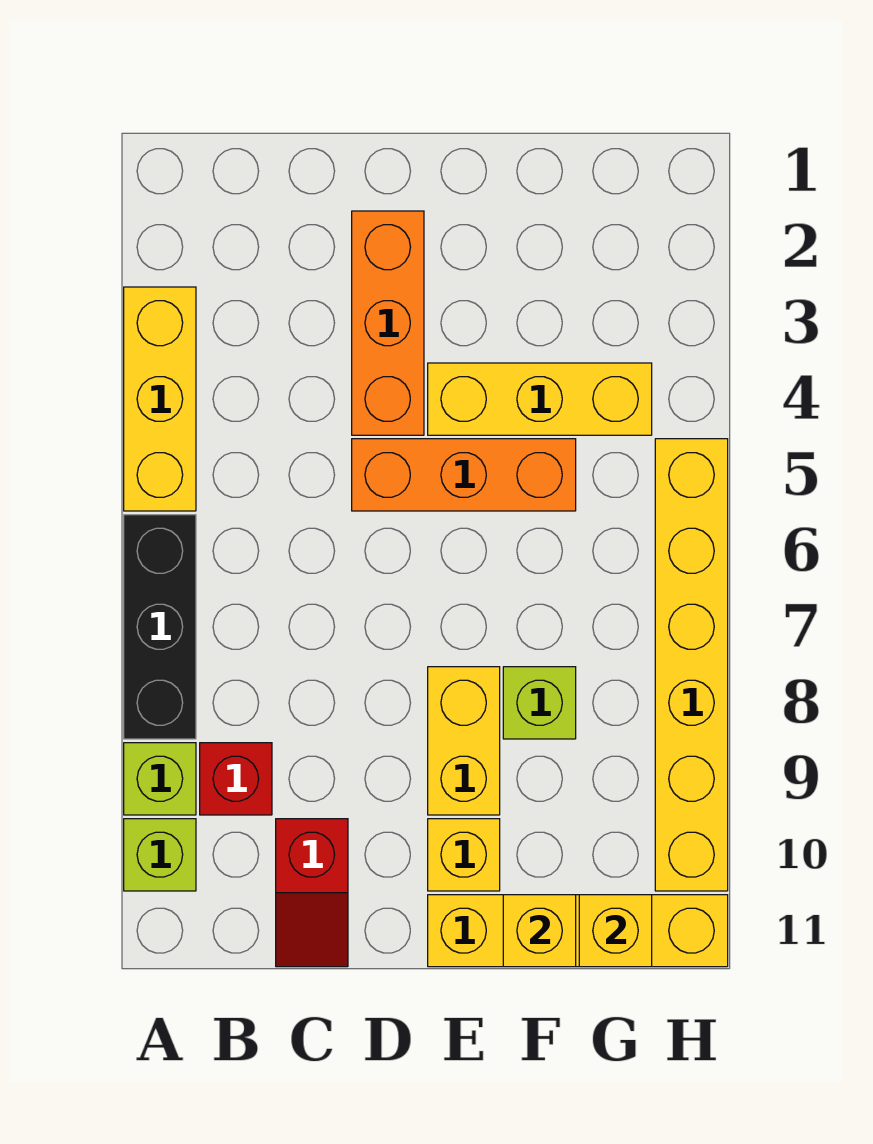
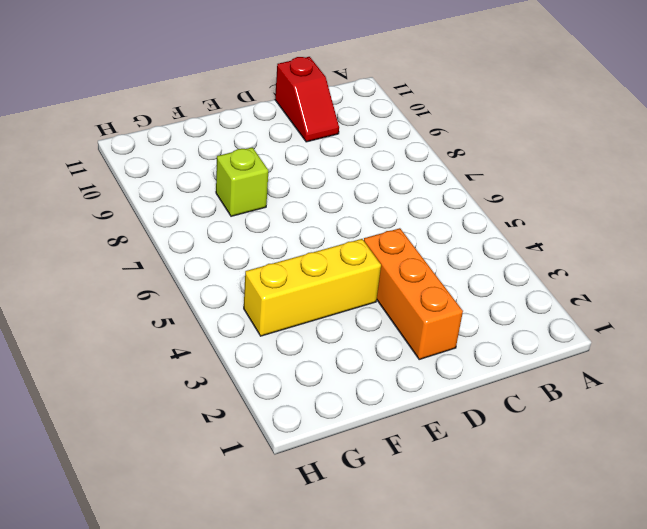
red slope C10:C11 level 1 top 11 -> red slope C10:C11 level 1 top 10
none -> yellow brick A3:A5 level 1
none -> black brick A6:A8 level 1
none -> lime brick A9 level 1

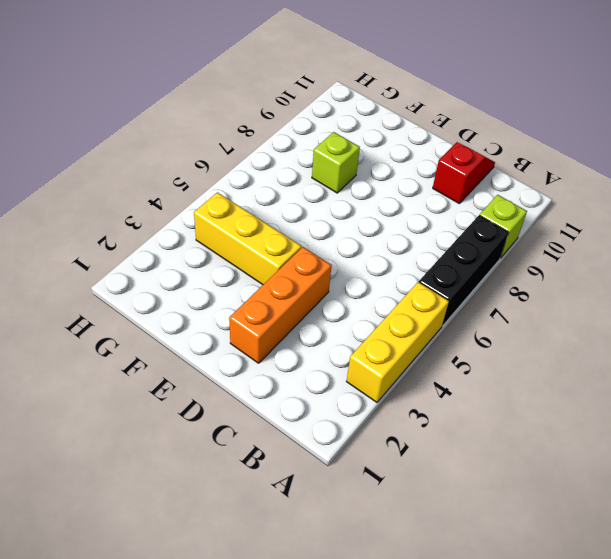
none -> lime brick A10 level 1
none -> red brick B9 level 1
none -> orange brick D5:F5 level 1

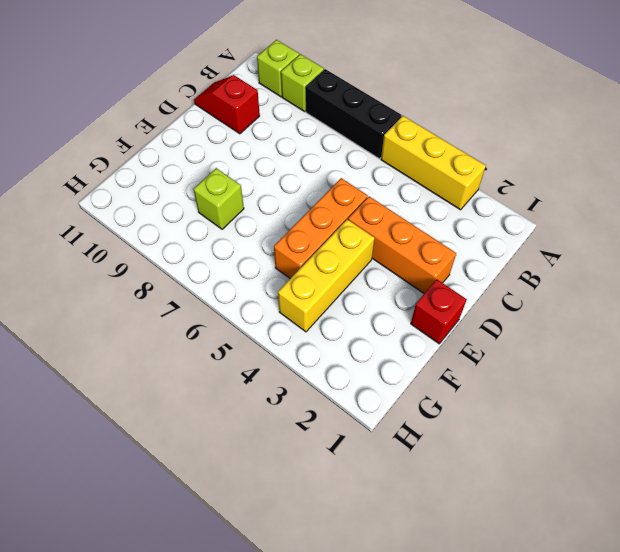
red brick E1 level 1 -> red brick B9 level 1
none -> yellow brick E8:E9 level 1
none -> yellow brick E10 level 1
none -> yellow brick E11:H11 level 1

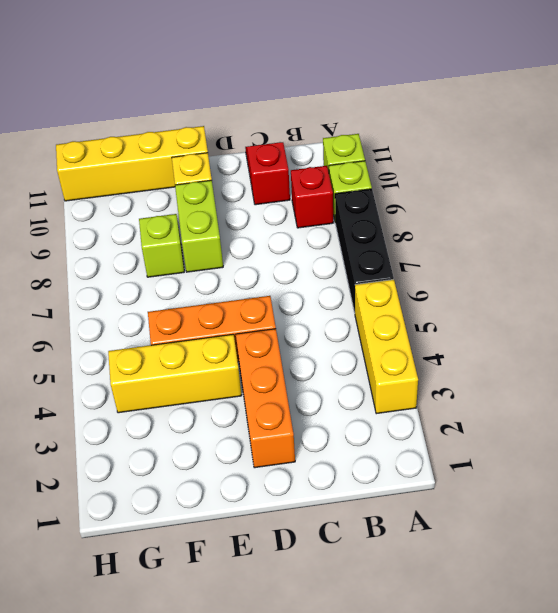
lime brick E8:E9 level 1 -> yellow brick E8:E9 level 1
none -> yellow brick H5:H10 level 1
none -> yellow brick F11 level 2
none -> yellow brick G11 level 2

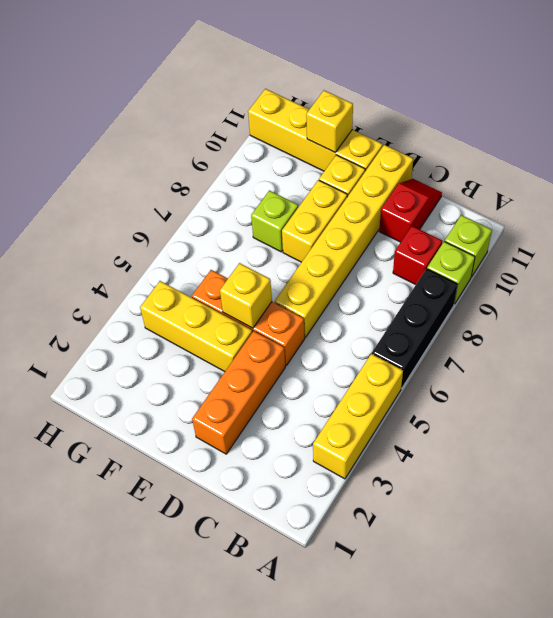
yellow brick D6:D11 level 1 -> yellow brick H5:H10 level 1
yellow brick E5 level 2 -> yellow brick G11 level 2

